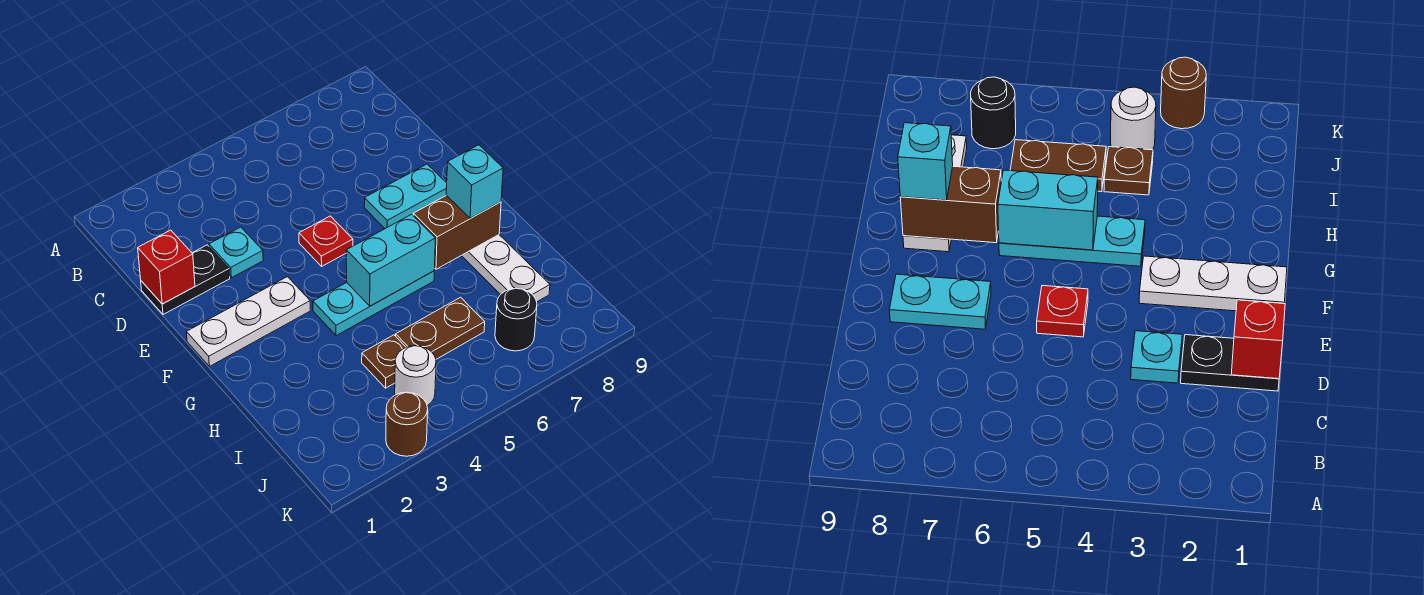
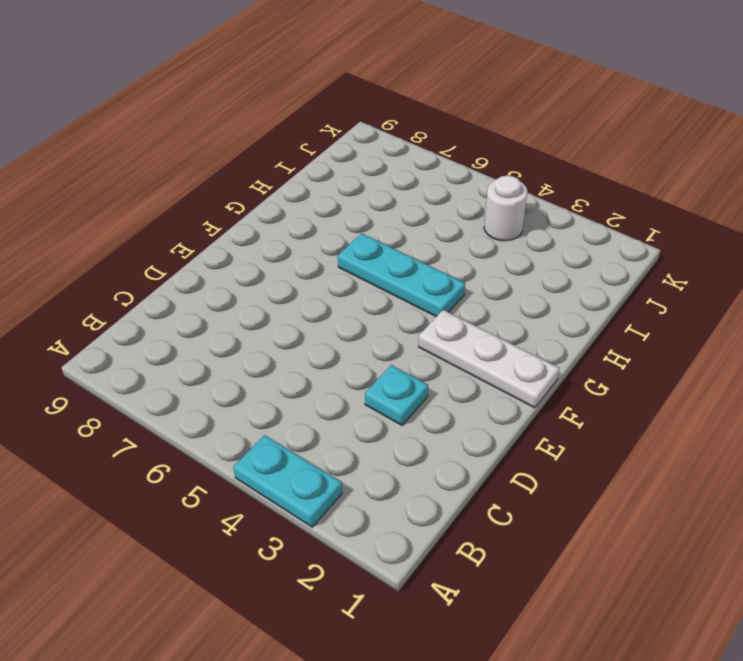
cyan plate A3:A4 level 1 -> cyan plate E7:E8 level 1
none -> black plate D1:D2 level 1
none -> red plate E5 level 1
none -> white plate G8:I8 level 1

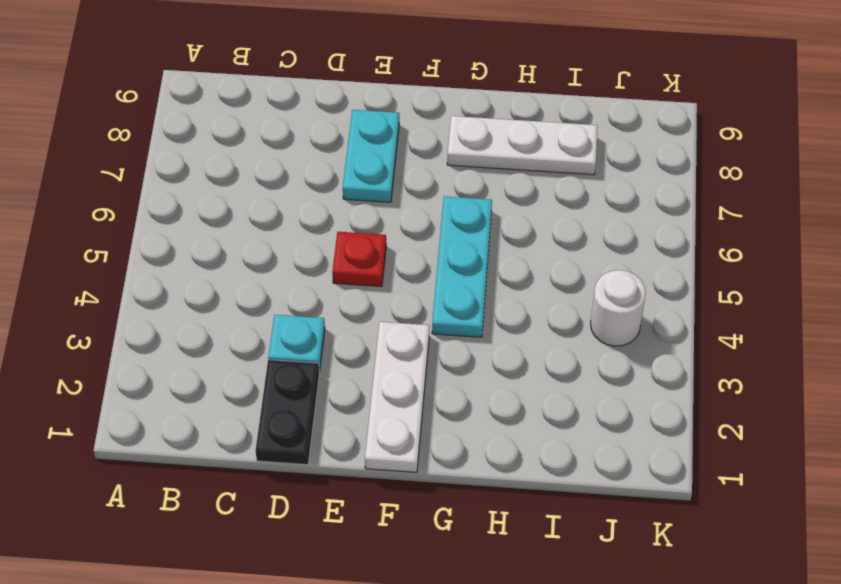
none -> brown plate I4 level 1
none -> brown plate I5:I6 level 1
none -> black round brick J7 level 1

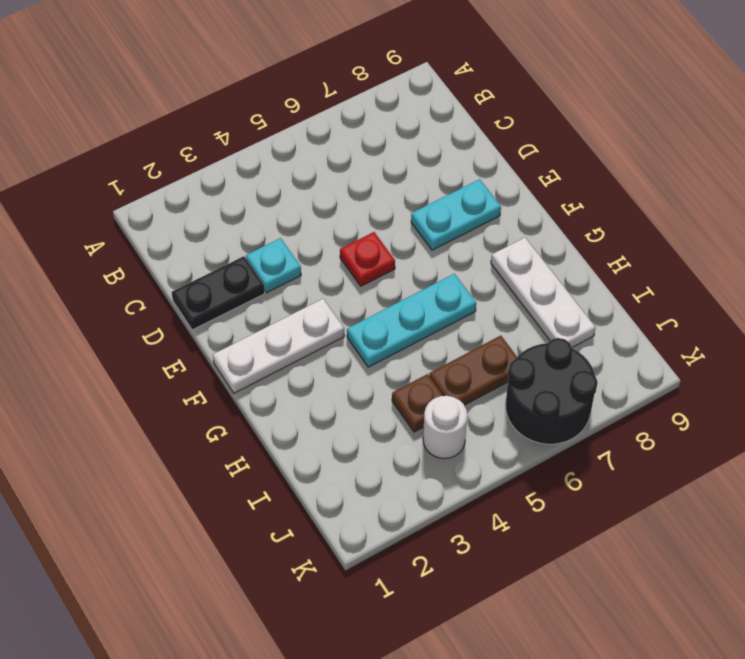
black round brick J6:K7 level 1 -> black round brick J7 level 1
none -> brown round brick K3 level 1
none -> red brick D1 level 2
none -> cyan brick G5:G6 level 2

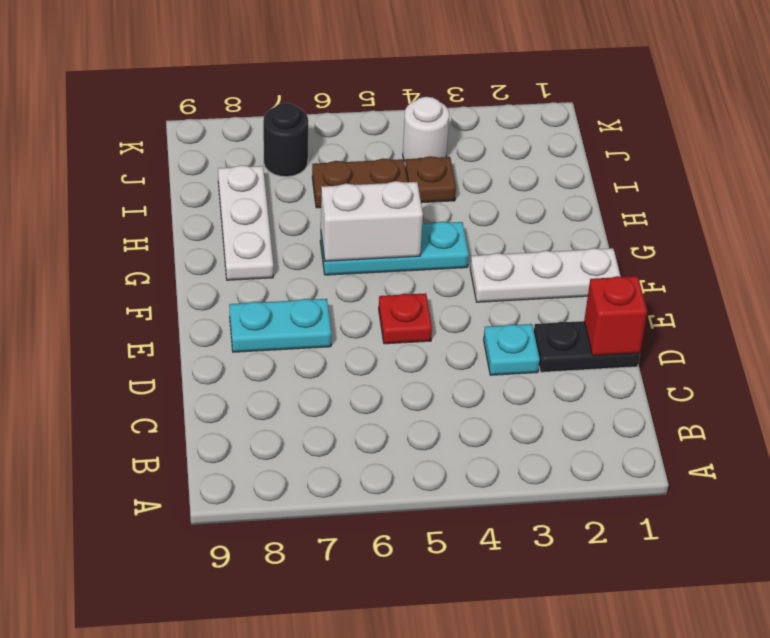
white brick G5:G6 level 2 -> cyan brick G5:G6 level 2
none -> brown round brick K3 level 1
none -> brown brick G7:G8 level 2
none -> cyan brick G8 level 3

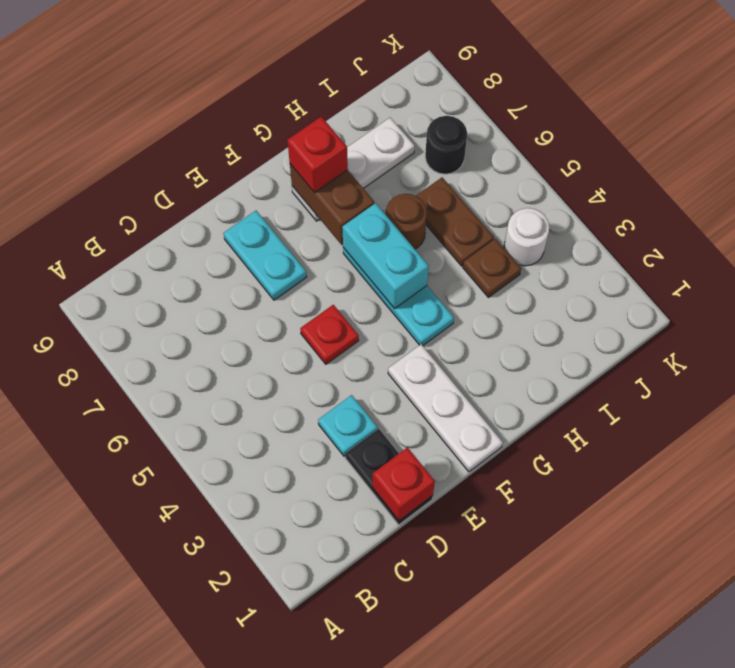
red brick G8 level 3 -> cyan brick G8 level 3
brown round brick H6 level 1 -> brown round brick K3 level 1

